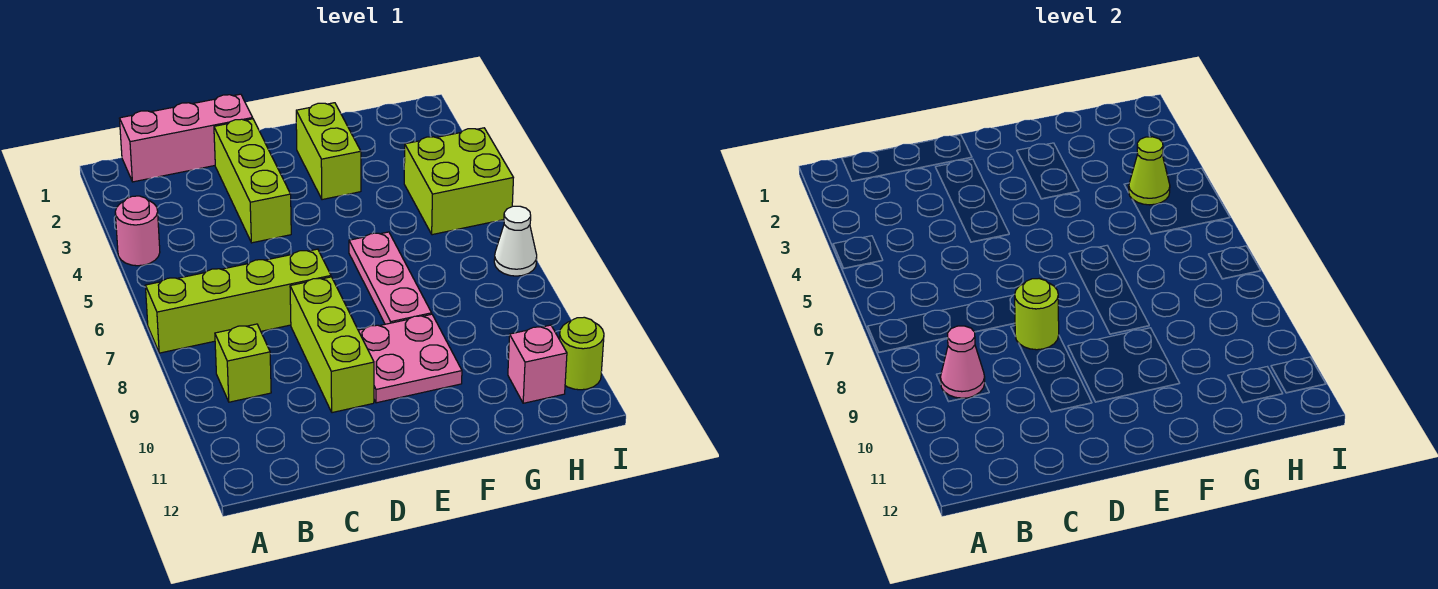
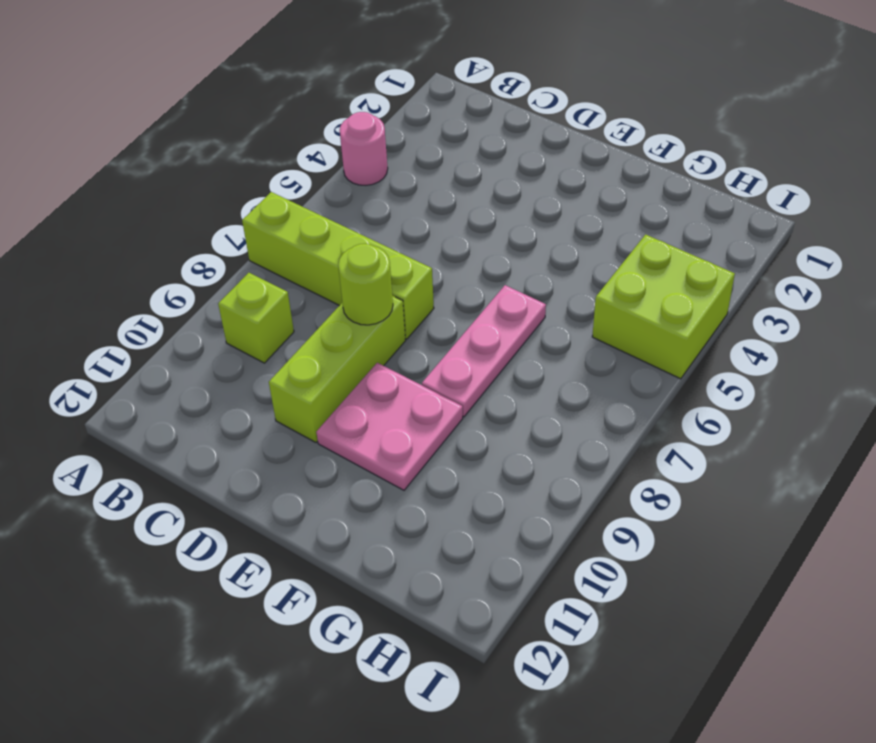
none -> pink brick B1:D1 level 1
none -> lime brick D2:D4 level 1
none -> lime brick F2:F3 level 1

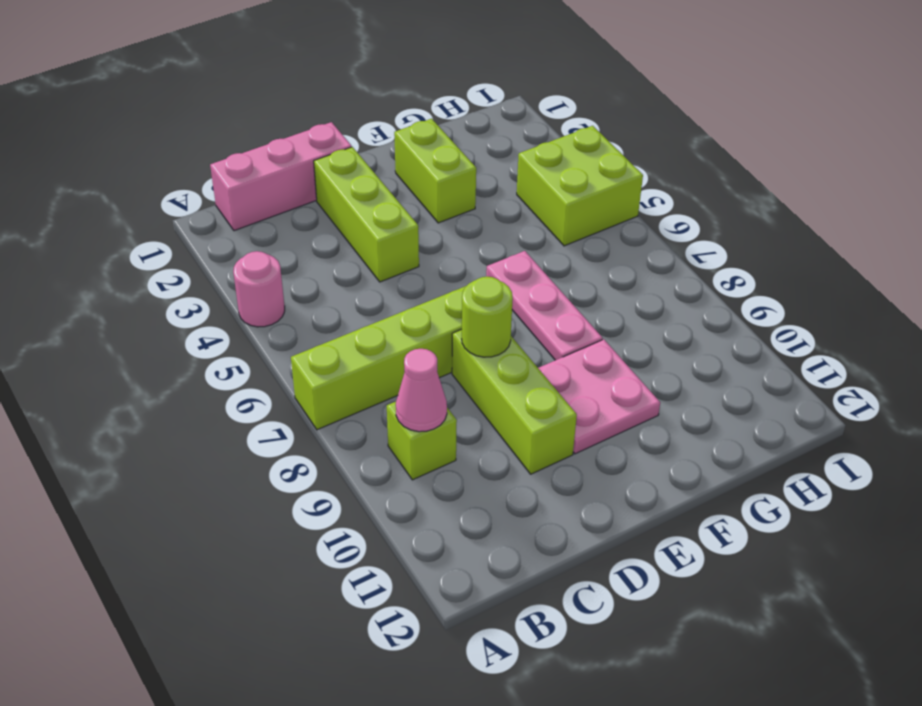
none -> pink brick H11 level 1
none -> white cone I7 level 1
none -> lime round brick I11 level 1

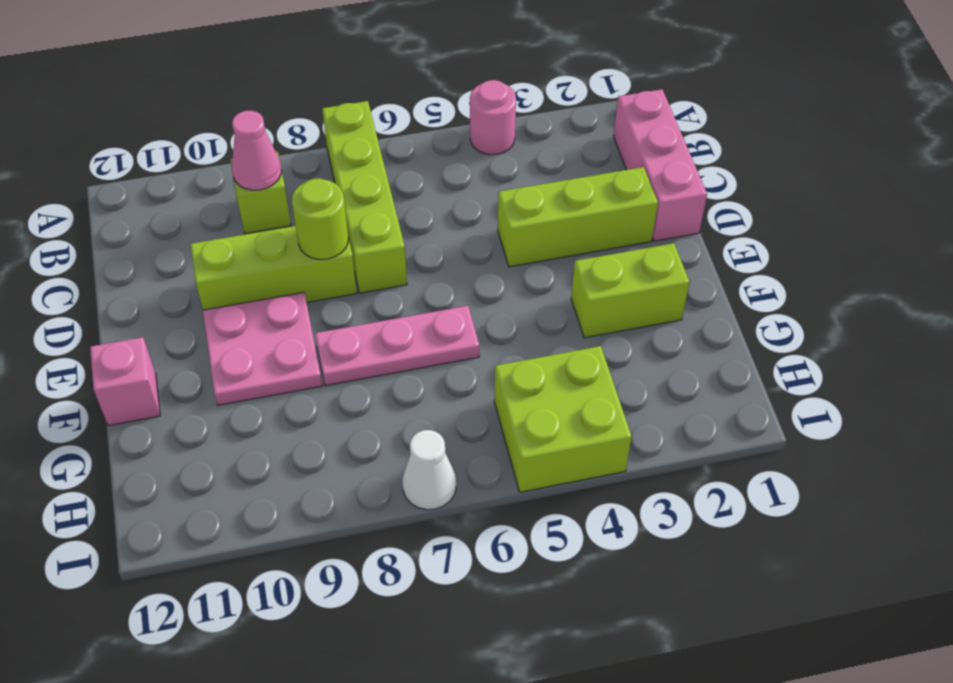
pink brick F12 level 1 -> pink brick H11 level 1
none -> lime round brick I11 level 1
none -> lime cone H4 level 2

